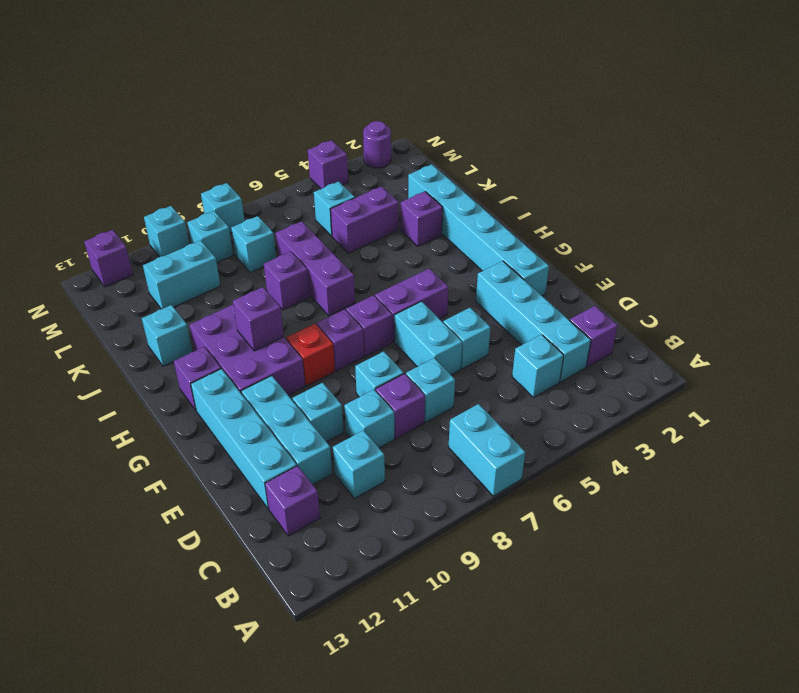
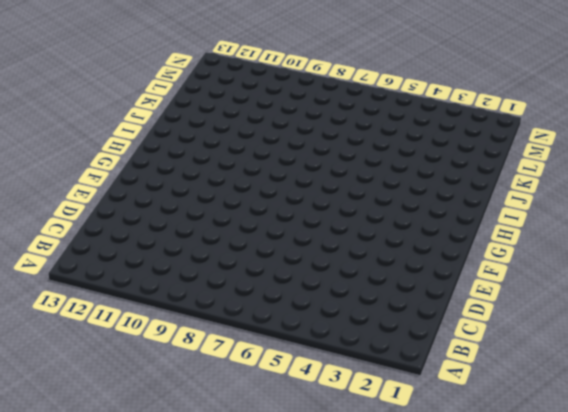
none -> cyan brick A7:B7 level 1
none -> purple brick C2 level 1
none -> cyan brick C3:F3 level 1
none -> cyan brick C4 level 1

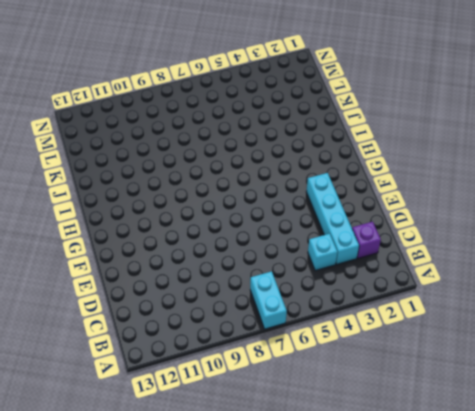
none -> cyan brick C10 level 1
none -> purple brick C12 level 1
none -> cyan brick D7 level 1
none -> purple brick D8 level 1

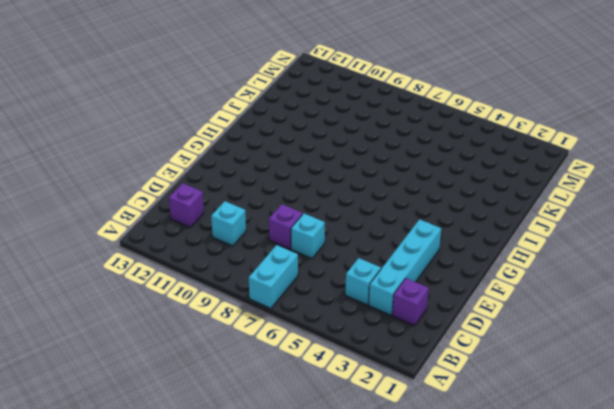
none -> cyan brick D9 level 1
none -> cyan brick D11:F11 level 1
none -> cyan brick D12:G12 level 1
none -> cyan brick E5 level 1

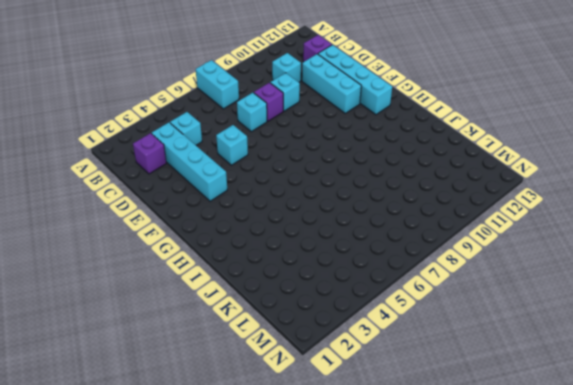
none -> cyan brick E6:F6 level 1
none -> cyan brick E8 level 1
none -> cyan brick E10 level 1
none -> cyan brick F2:K2 level 1

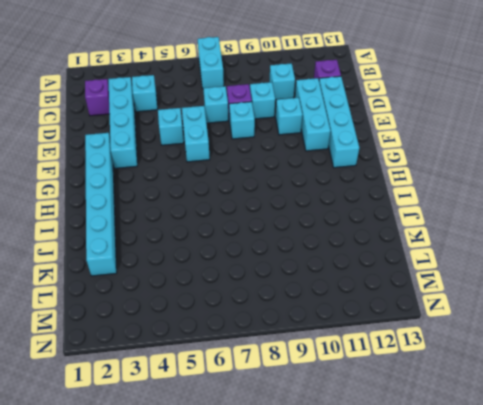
none -> purple brick G5:G6 level 1
none -> purple brick G7 level 1
none -> purple brick G8 level 1
none -> red brick G9 level 1

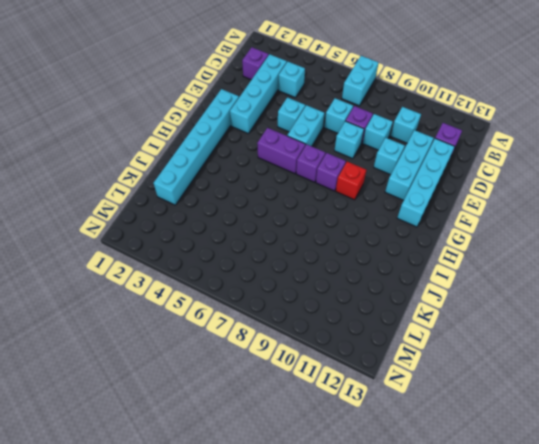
none -> purple brick G10:I11 level 1
none -> purple brick H12 level 1
none -> purple brick I7:K7 level 1
none -> purple brick J3 level 1

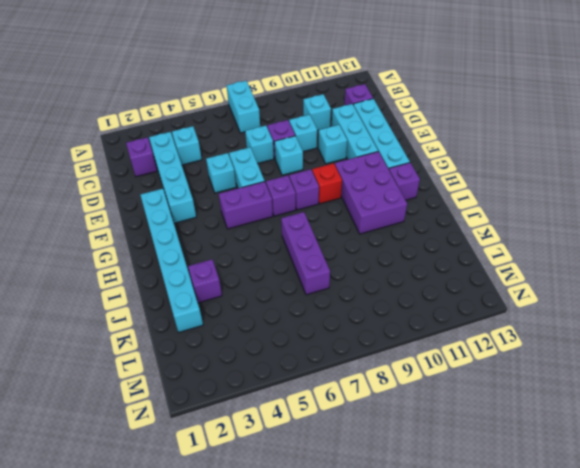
none -> purple brick J8 level 1
none -> cyan brick J12 level 1
none -> purple brick K4:K5 level 1
none -> cyan brick L5 level 1

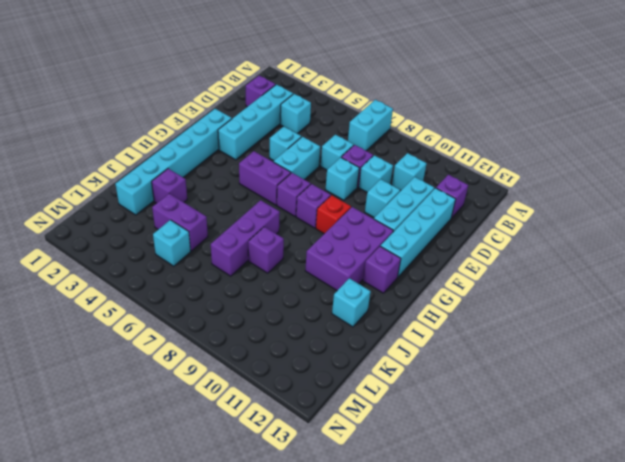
none -> cyan brick L8 level 1
none -> cyan brick L10:L11 level 1
none -> cyan brick M9 level 1
none -> purple round brick N2 level 1

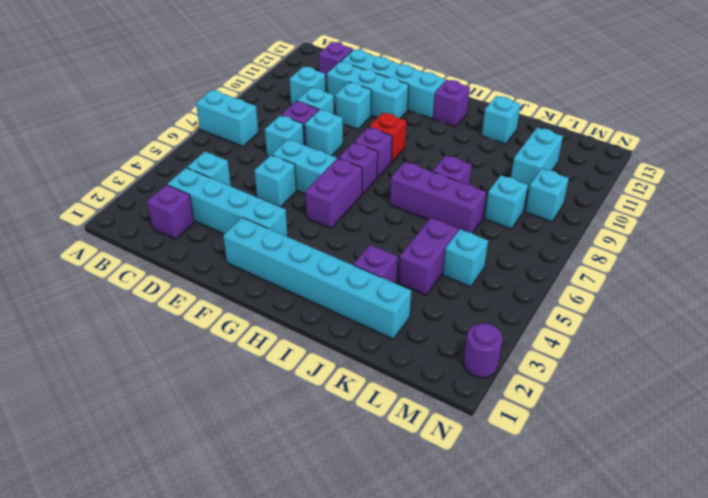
none -> purple brick G10:I11 level 1
none -> purple brick N4 level 1
none -> cyan brick N8 level 1
none -> cyan brick N10 level 1

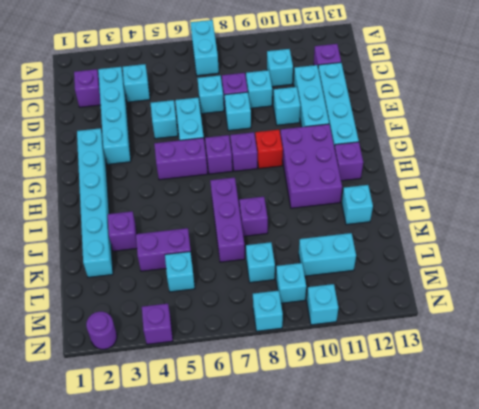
none -> purple brick N12 level 1
none -> purple brick H10 level 2

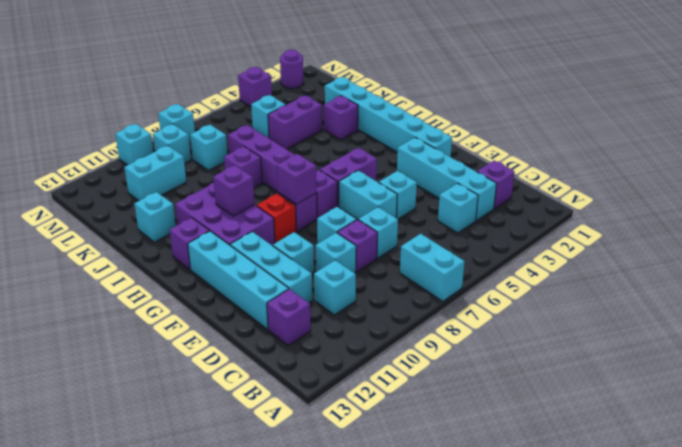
purple brick G8 level 2 -> purple brick N12 level 1

